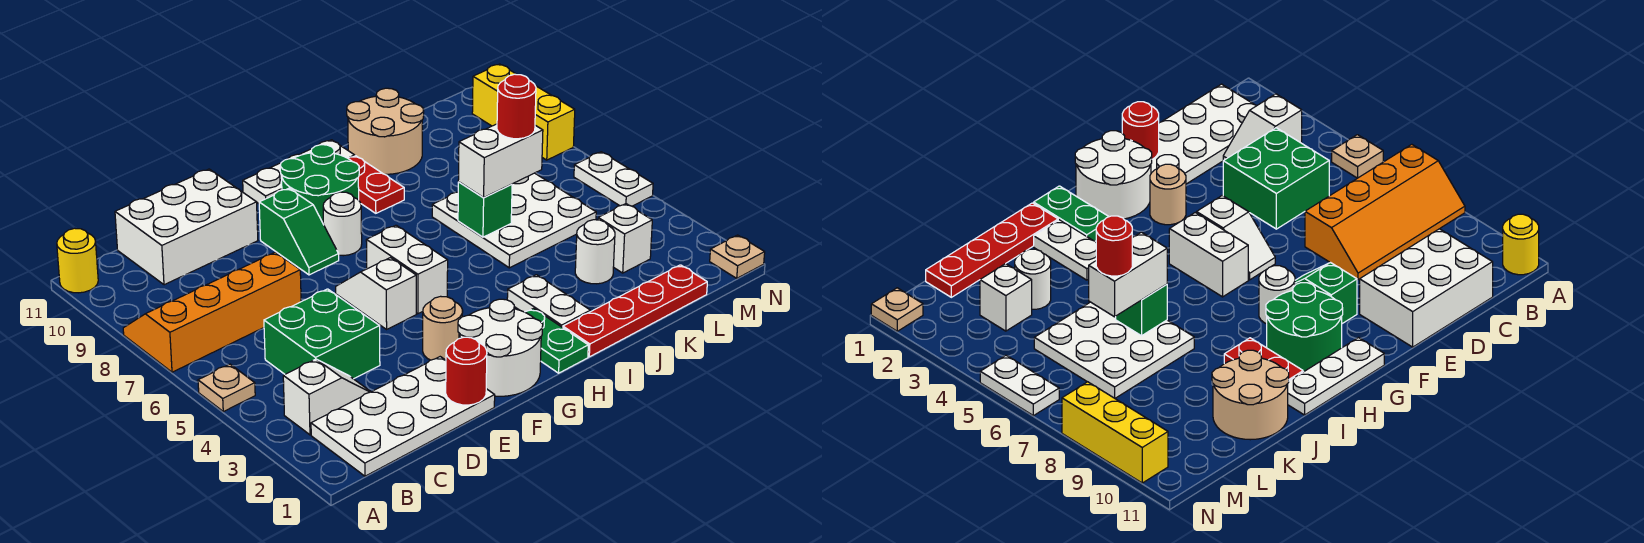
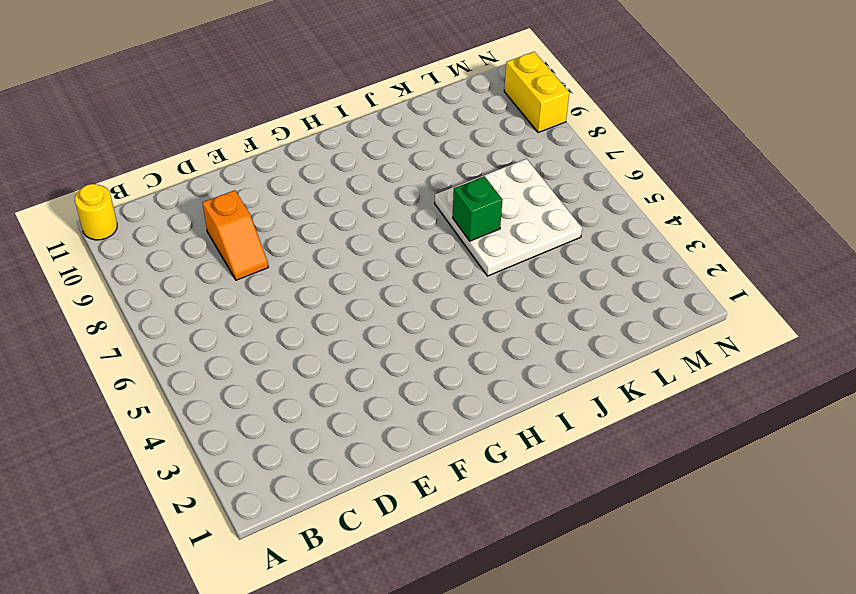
orange slope D8:D9 level 1 top 9 -> orange slope A7:D8 level 1 top 7
yellow brick N9:N10 level 1 -> yellow brick N8:N10 level 1
none -> tan plate A5 level 1
none -> white plate B1:E2 level 1
none -> white slope B3:C3 level 1 top B
none -> green brick C4:D5 level 1

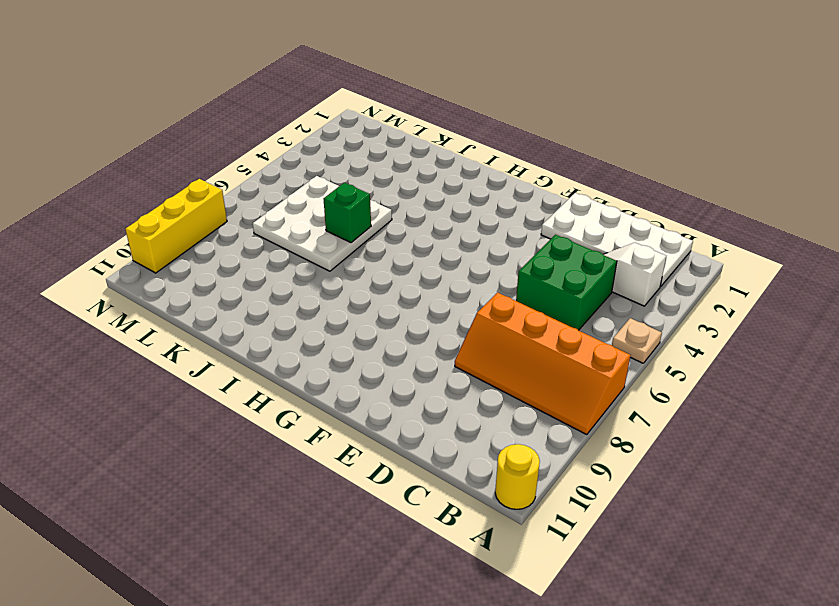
none -> white brick C10:E11 level 1
none -> white round brick F1:G2 level 1
none -> tan round brick F3 level 1
none -> white slope F5:F6 level 1 top 5

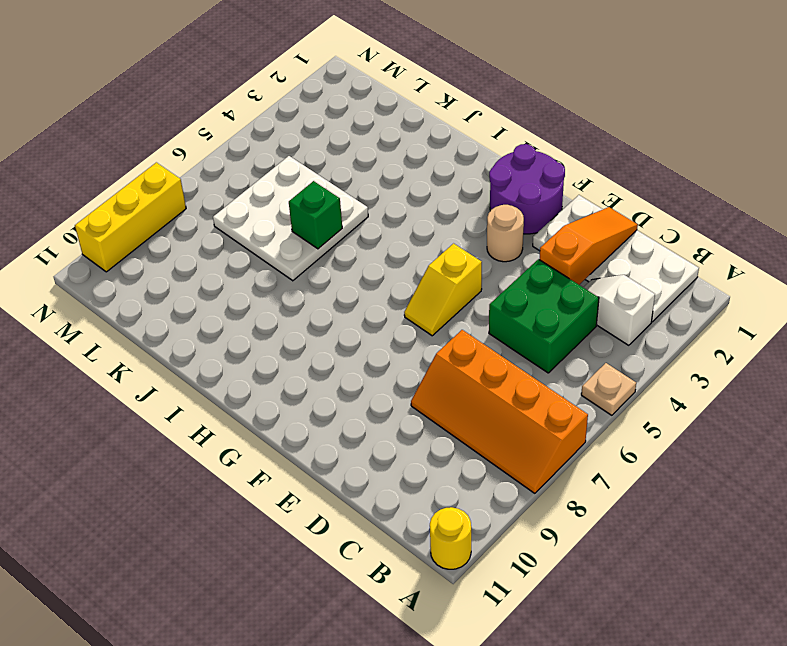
orange slope D1:D3 level 2 top 3 -> none
purple round brick F1:G2 level 1 -> white round brick F1:G2 level 1
yellow slope F5:F6 level 1 top 5 -> white slope F5:F6 level 1 top 5
none -> white brick C10:E11 level 1
none -> green slope F8:F9 level 1 top 9
none -> white brick G5:G6 level 1
none -> white round brick G8 level 1

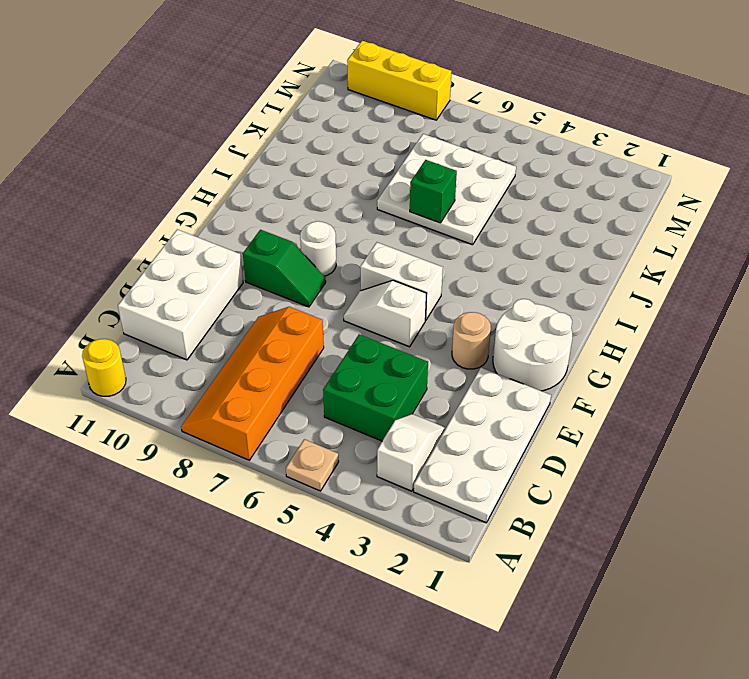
none -> green round brick G9:H10 level 1
none -> white plate G11:I11 level 1
none -> green plate H1:H2 level 1
none -> red plate I1:L1 level 1

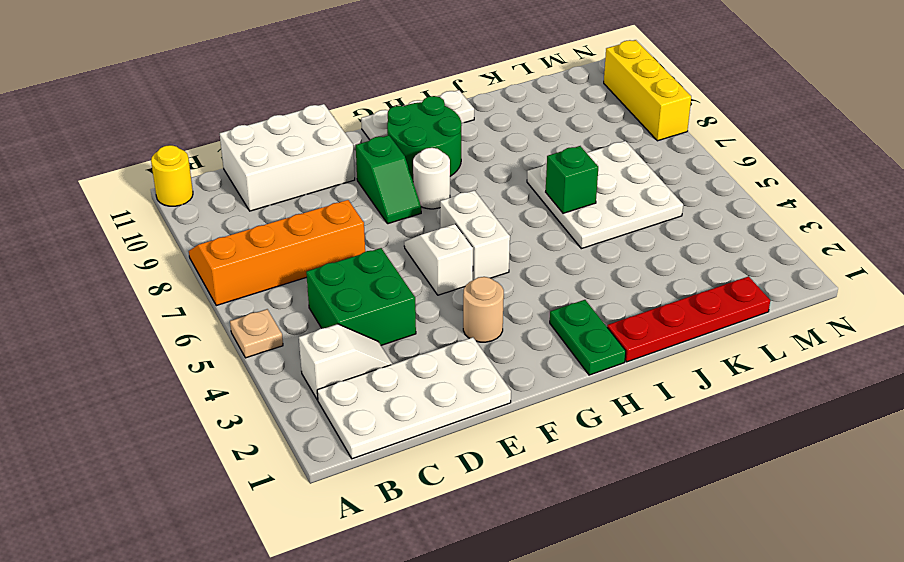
none -> white round brick F1:G2 level 1
none -> white plate I2:I3 level 1
none -> red plate I9:I10 level 1
none -> tan round brick J10:K11 level 1

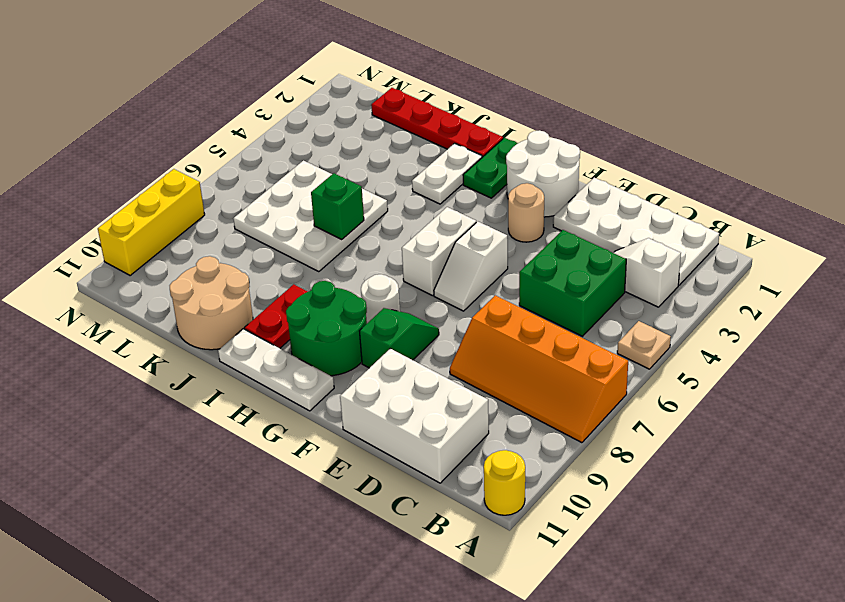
none -> white round brick K3 level 1
none -> white brick L3 level 1
none -> tan plate N1 level 1
none -> white plate N5:N6 level 1

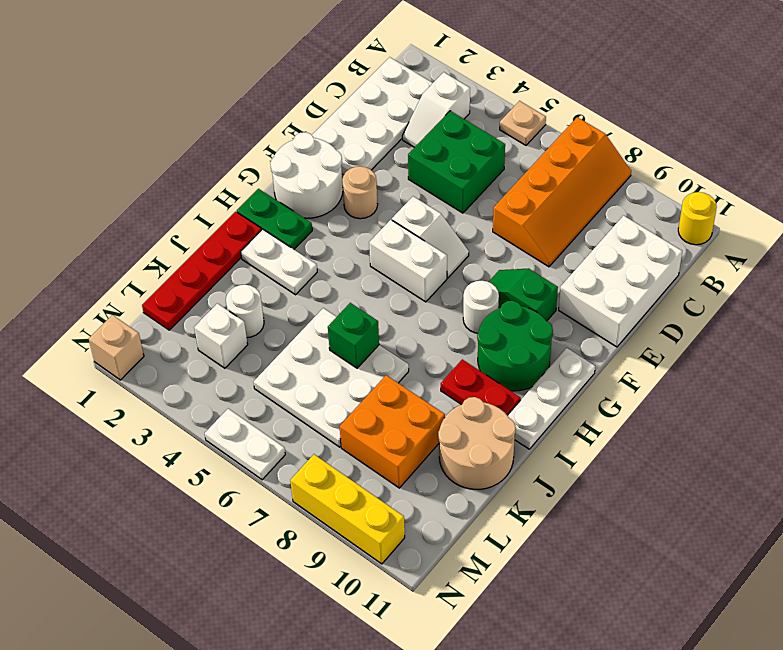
orange brick K8:L9 level 1 -> none
tan brick N1 level 1 -> tan plate N1 level 1
none -> red round brick E1 level 2
none -> white brick J6:K6 level 3
none -> red round brick K6 level 4

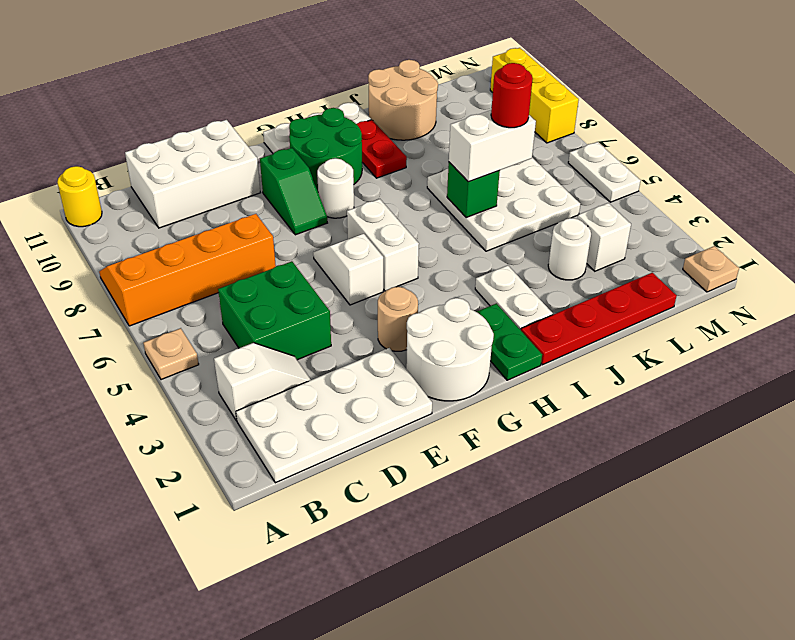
none -> red round brick E1 level 2

